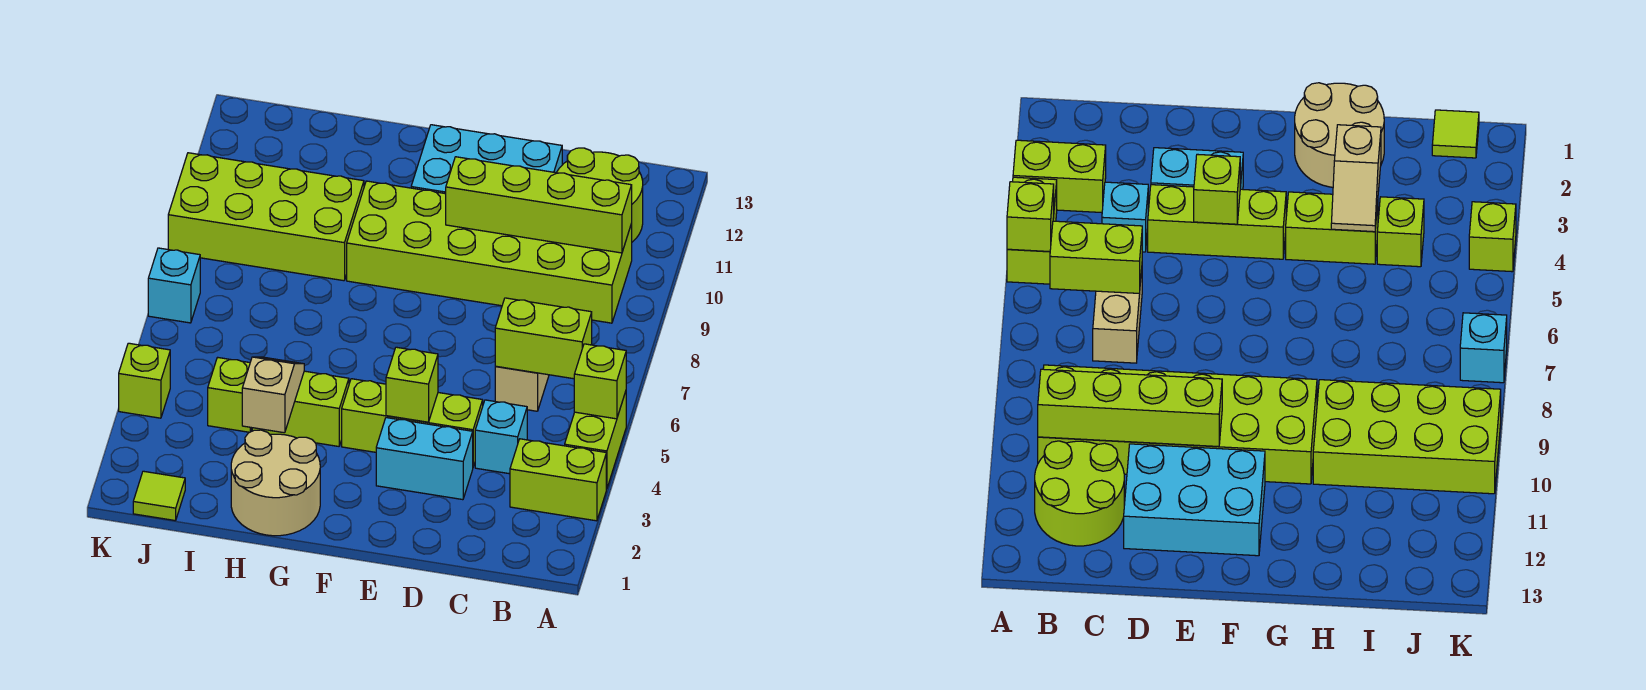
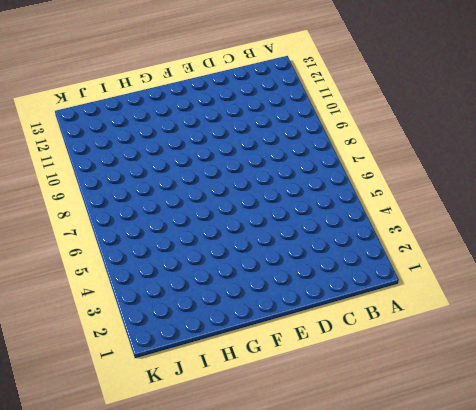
none -> lime brick A3:B3 level 1
none -> lime brick A4:A5 level 1
none -> lime brick B9:G10 level 1

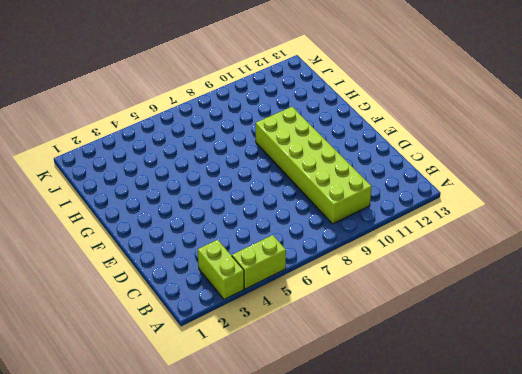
none -> lime round brick B11:C12 level 1
none -> cyan brick C4 level 1
none -> tan brick C6:C7 level 1

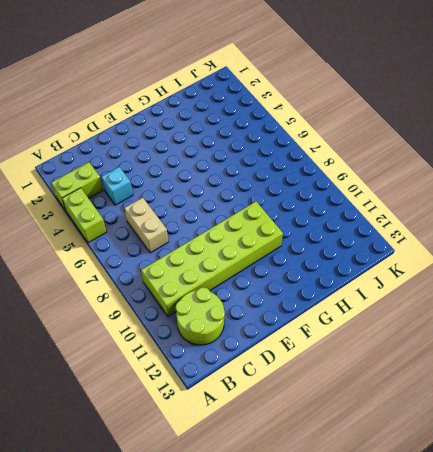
none -> cyan brick D3:E3 level 1
none -> lime brick D4:F4 level 1
none -> cyan brick D11:F12 level 1

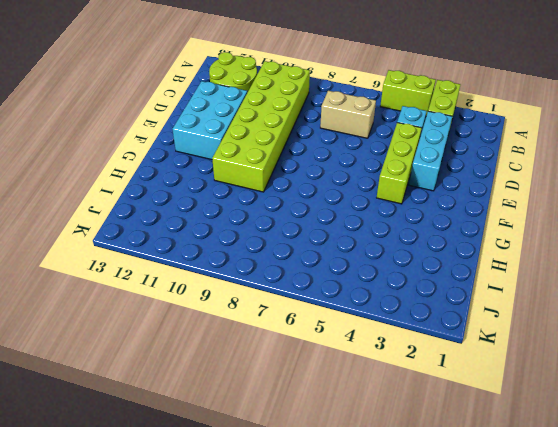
cyan brick C3:E3 level 1 -> cyan brick D3:E3 level 1
none -> tan round brick G1:H2 level 1
none -> lime brick G4:H4 level 1
none -> lime brick H9:K10 level 1

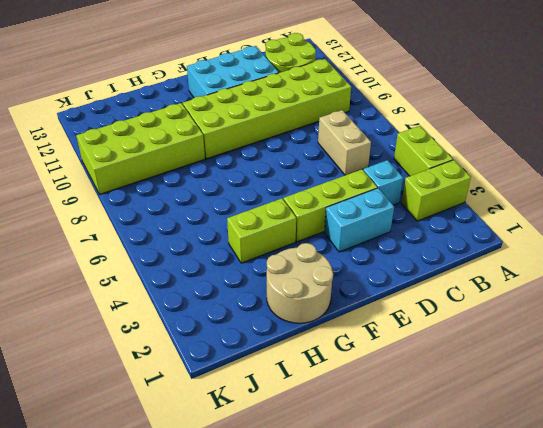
none -> lime brick I4 level 1
none -> lime tile J1 level 1
none -> lime brick K4 level 1

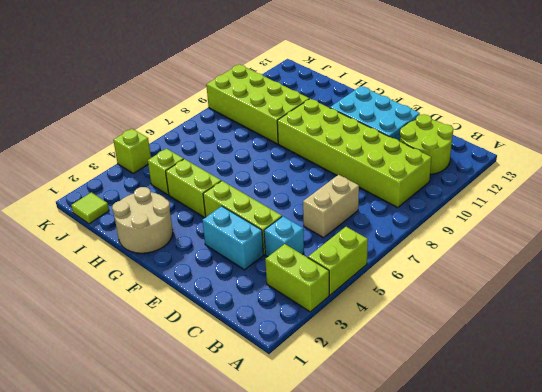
none -> cyan brick K7 level 1
none -> lime brick A5 level 2
none -> lime brick B6:C6 level 2

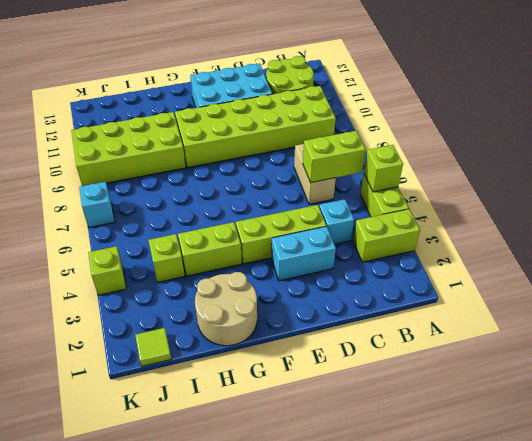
none -> lime brick B10:E10 level 2
none -> lime brick E4 level 2
none -> tan slope H3:H4 level 2 top 3

